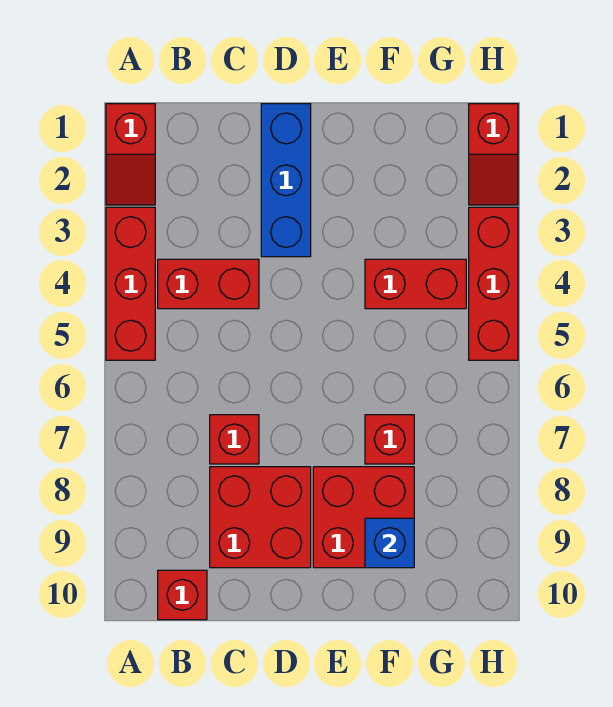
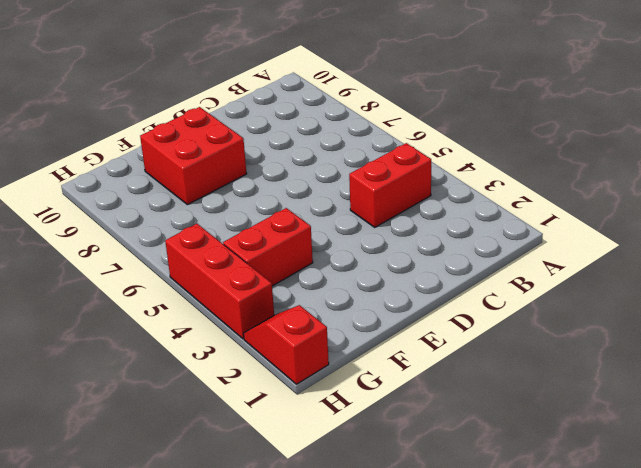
none -> red slope A1:A2 level 1 top 1
none -> red brick A3:A5 level 1
none -> red brick B10 level 1

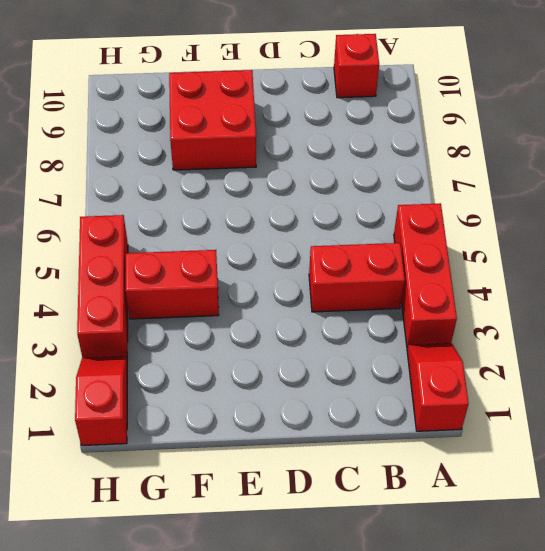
none -> red brick C7 level 1
none -> red brick C8:D9 level 1
none -> blue brick D1:D3 level 1

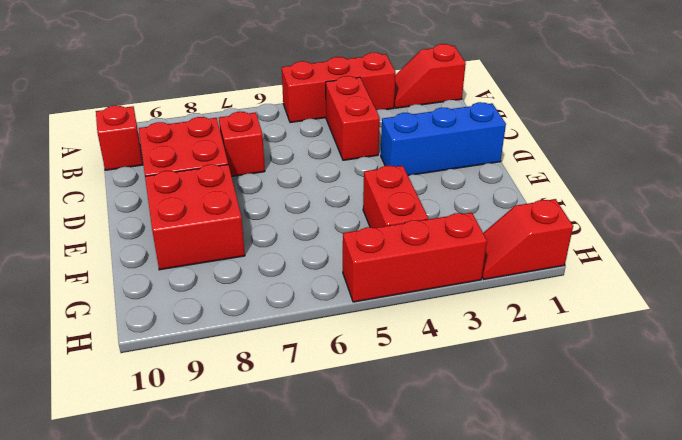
none -> red brick F7 level 1
none -> blue brick F9 level 2

